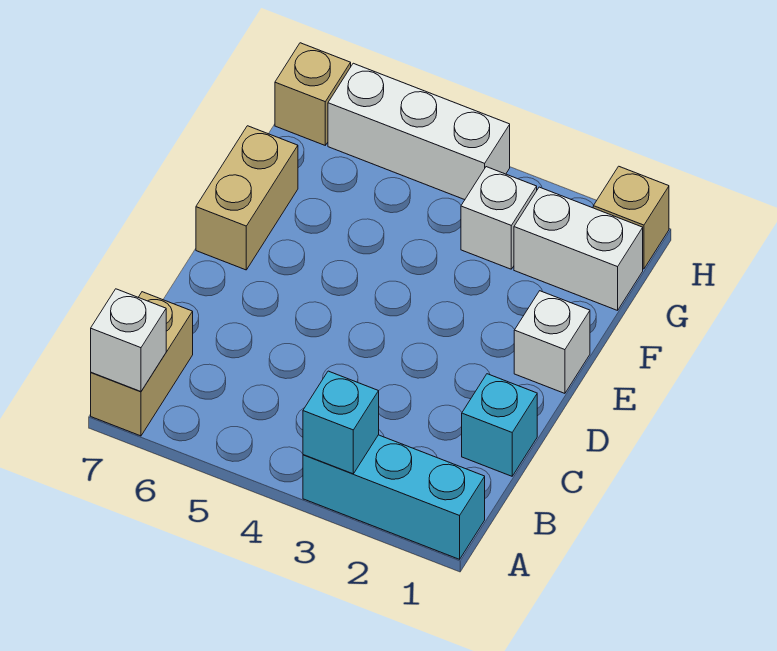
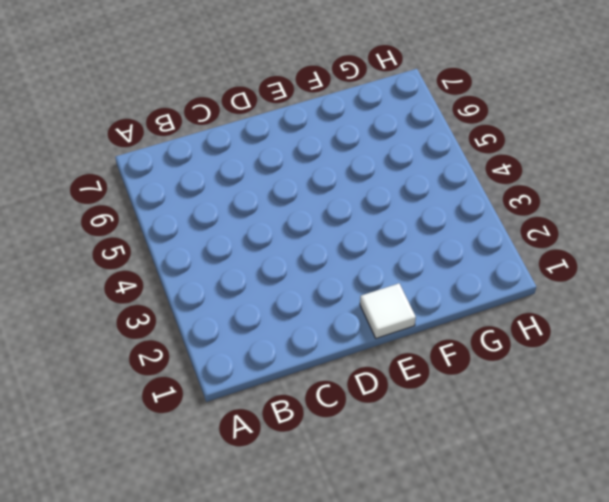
white tile E1 level 1 -> white brick E1 level 1
none -> cyan brick A1:A3 level 1
none -> tan brick A7:B7 level 1
none -> cyan brick C1 level 1

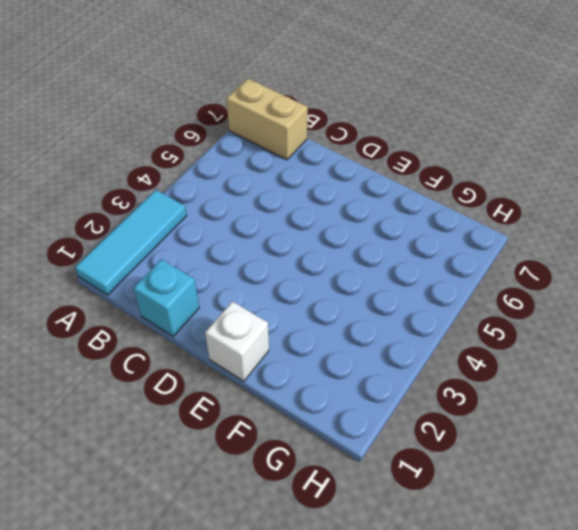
cyan tile A1:A3 level 1 -> cyan brick A1:A3 level 1
none -> tan brick E7:F7 level 1
none -> white brick G1:G2 level 1
none -> white brick G3 level 1

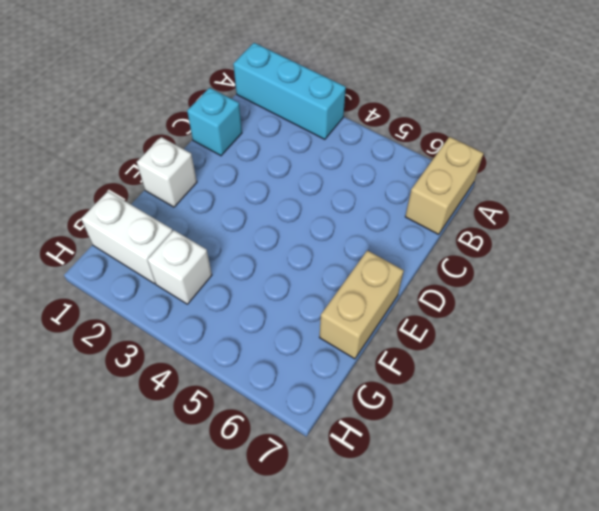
none -> tan brick H1 level 1
none -> white brick H4:H6 level 1
none -> tan brick H7 level 1

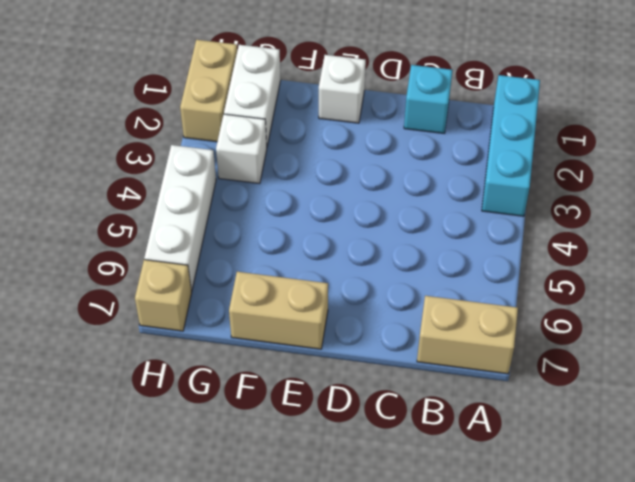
tan brick H1:H2 level 1 -> tan brick H1 level 1
none -> cyan brick A3 level 2
none -> white brick A7 level 2

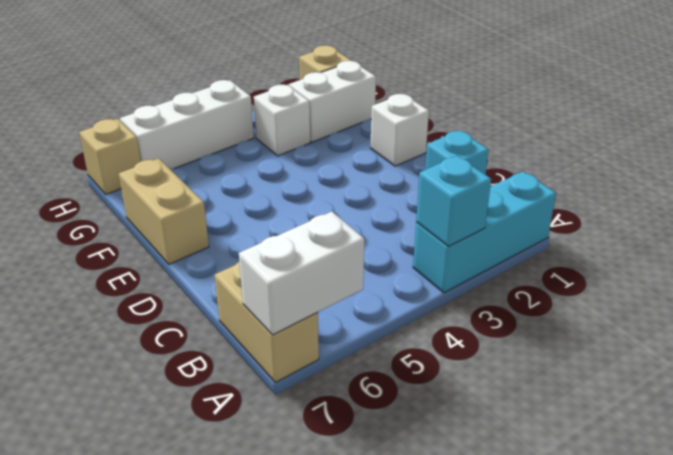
white brick A6:A7 level 2 -> white brick A7 level 2

